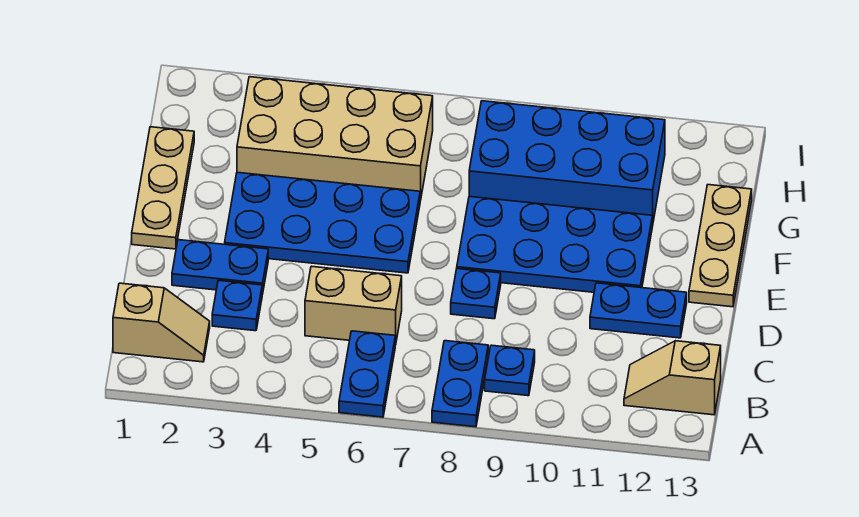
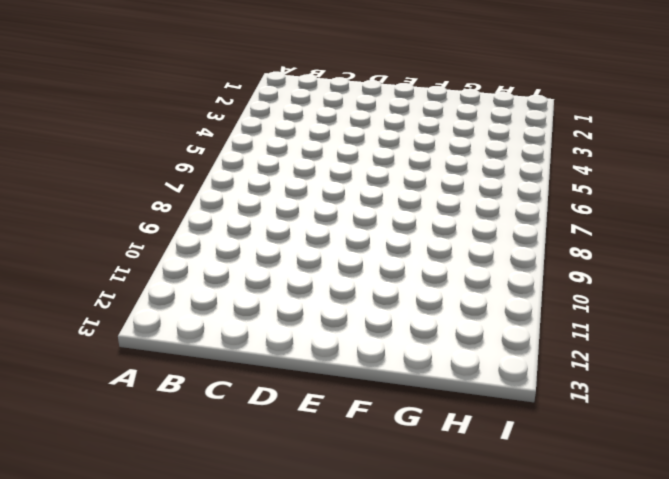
none -> blue plate A6:B6 level 1
none -> blue plate A8:B8 level 1
none -> tan slope B1:B2 level 1 top 1

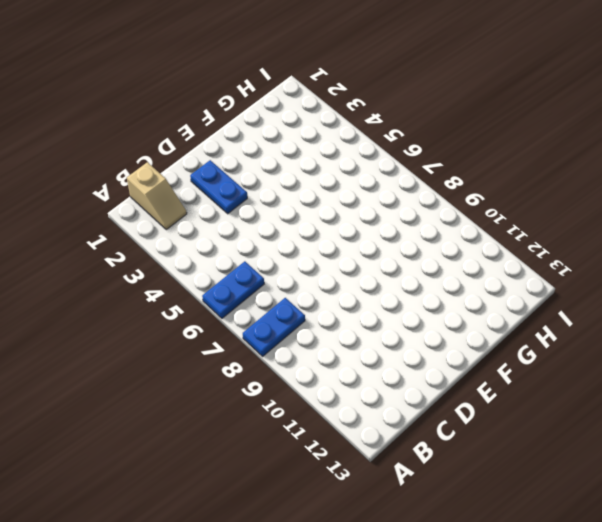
none -> blue plate B9 level 1
none -> tan slope B12:B13 level 1 top 13
none -> blue plate C3 level 1

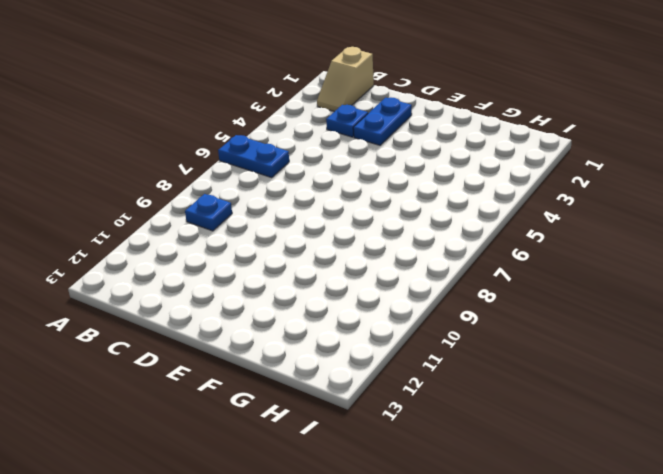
none -> blue plate A8:B8 level 1
none -> tan slope B12:B13 level 1 top 13
none -> tan brick C5:C6 level 1

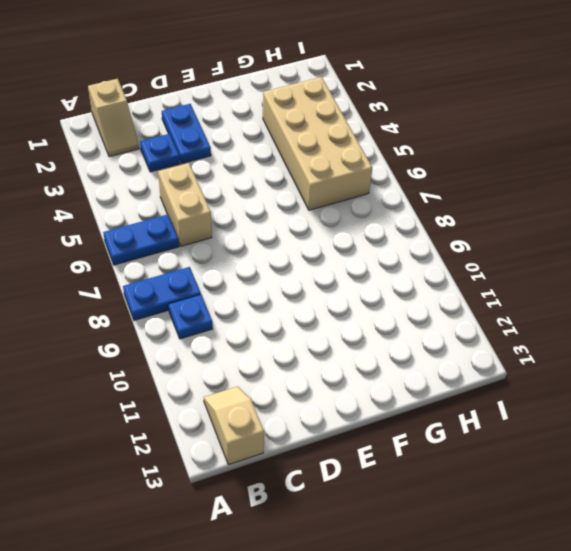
none -> blue plate D8 level 1
none -> blue plate D11:D12 level 1
none -> tan plate E1:G1 level 1

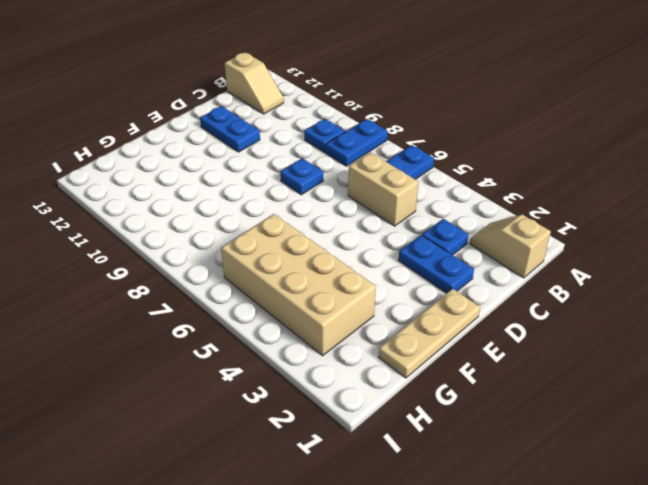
none -> blue plate E3:F6 level 1
none -> blue plate E8:F11 level 1
none -> tan plate E13:G13 level 1

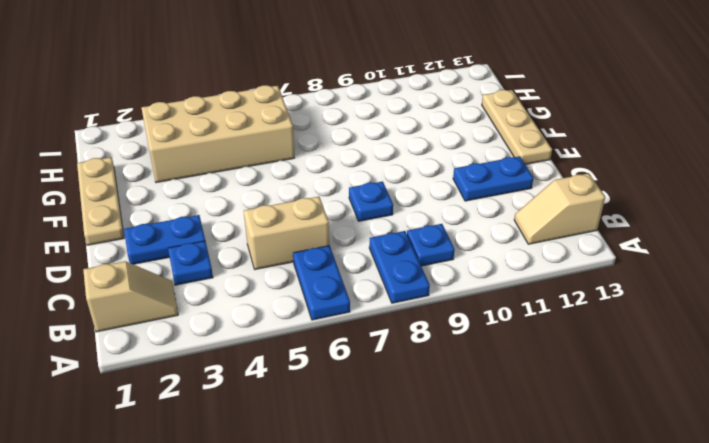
none -> blue plate E3:F6 level 1
none -> blue plate E8:F11 level 1
none -> blue brick G8:H11 level 1

